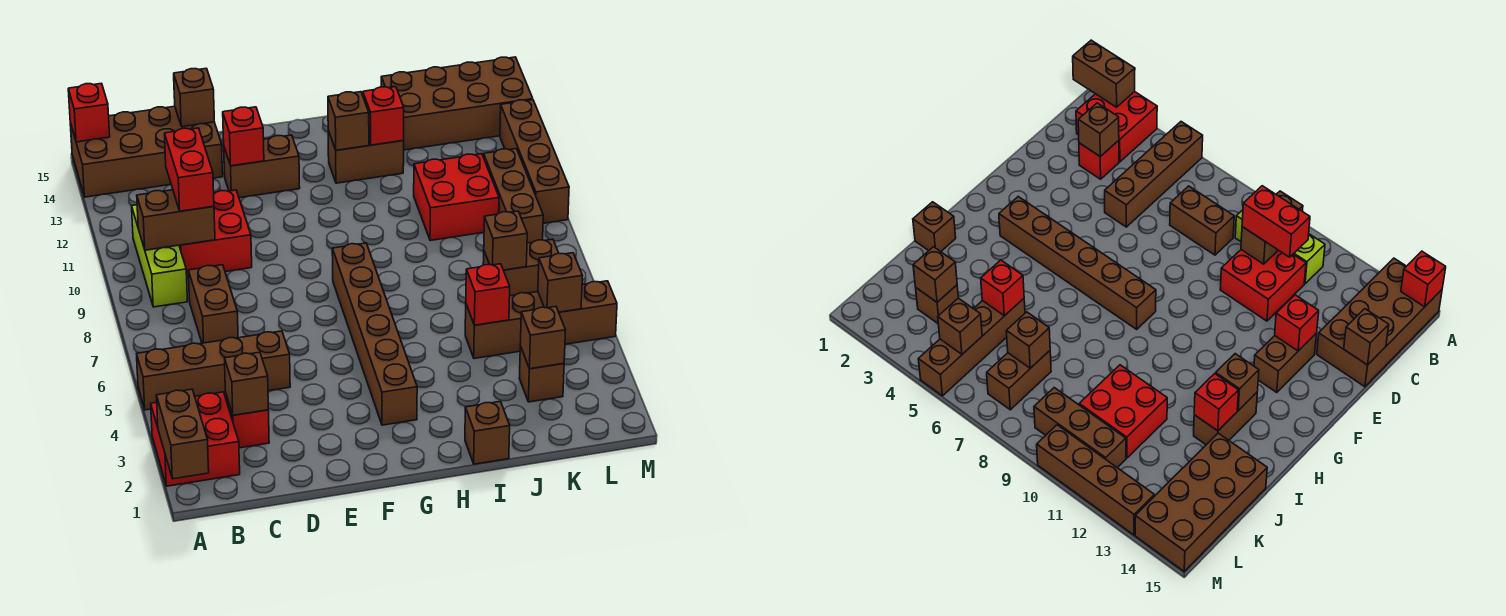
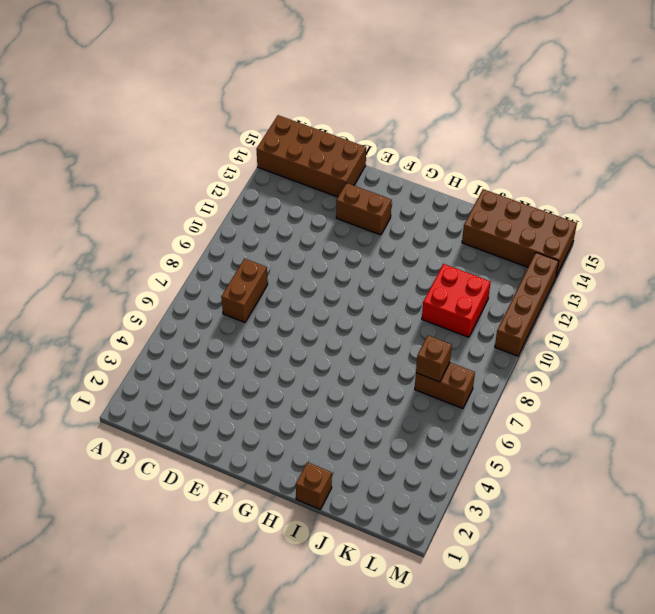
none -> red brick A2:B3 level 1
none -> brown brick A5:D5 level 1
none -> lime brick B9:B11 level 1
none -> red brick C3 level 1

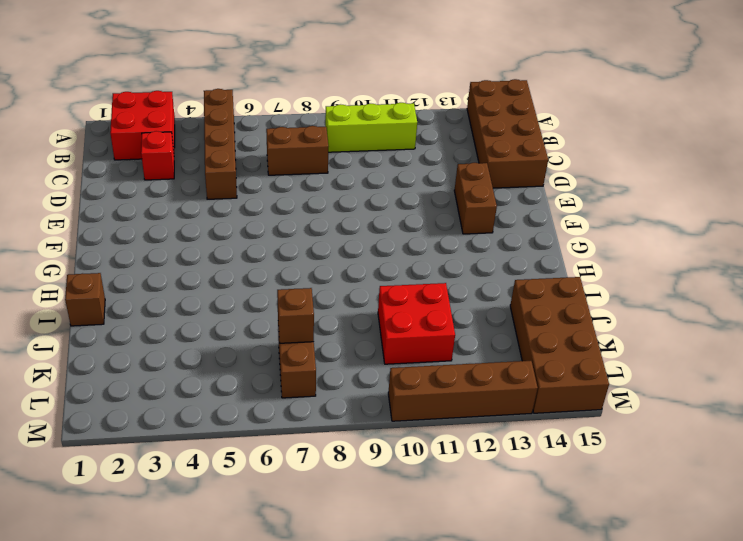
none -> red brick C10:D11 level 1
none -> brown brick G3:G8 level 1
none -> brown brick H13:I13 level 1
none -> brown brick J5:M5 level 1

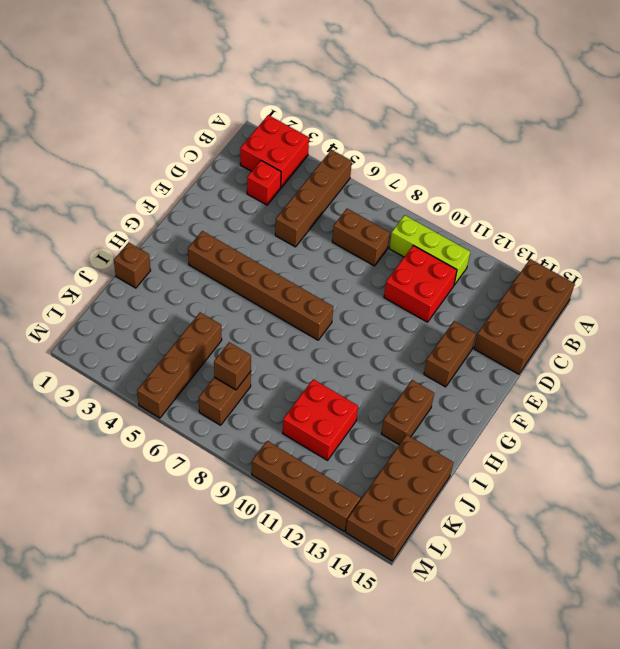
none -> brown brick K3 level 1
none -> brown brick L9:L11 level 1
none -> brown brick A1:A2 level 2
none -> red brick A15 level 2

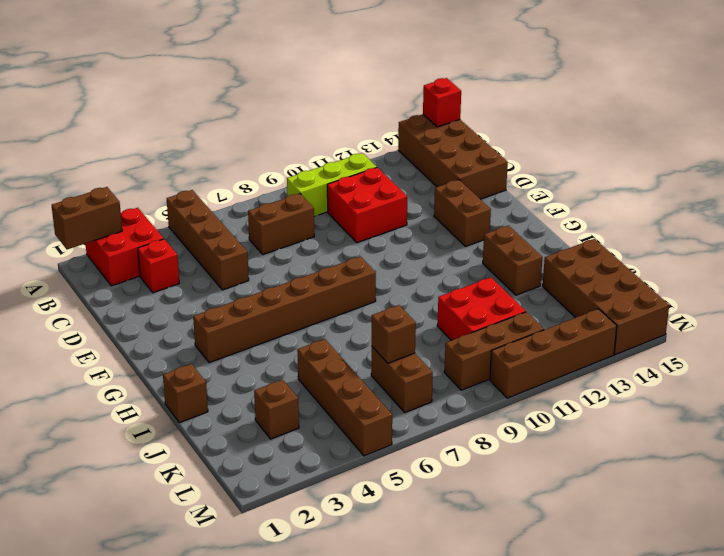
none -> brown brick B10:C10 level 2
none -> brown brick C3 level 2
none -> brown brick D15 level 2
none -> red brick E13 level 2

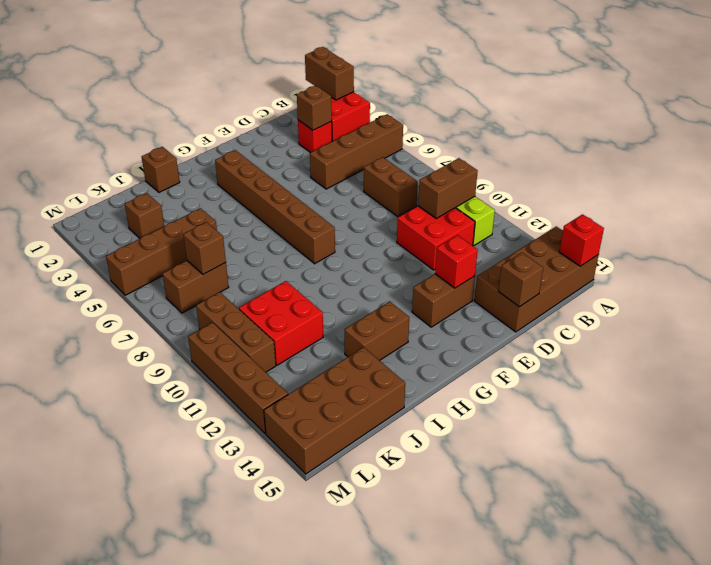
none -> brown brick H13 level 2
none -> red brick I13 level 2
none -> red brick J5 level 2
none -> brown brick K3 level 2

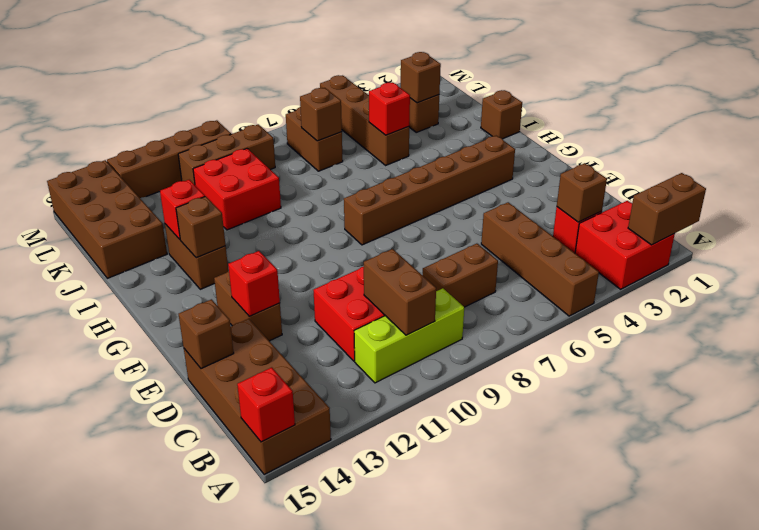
none -> brown brick L5 level 2
none -> red brick C10:C11 level 3

